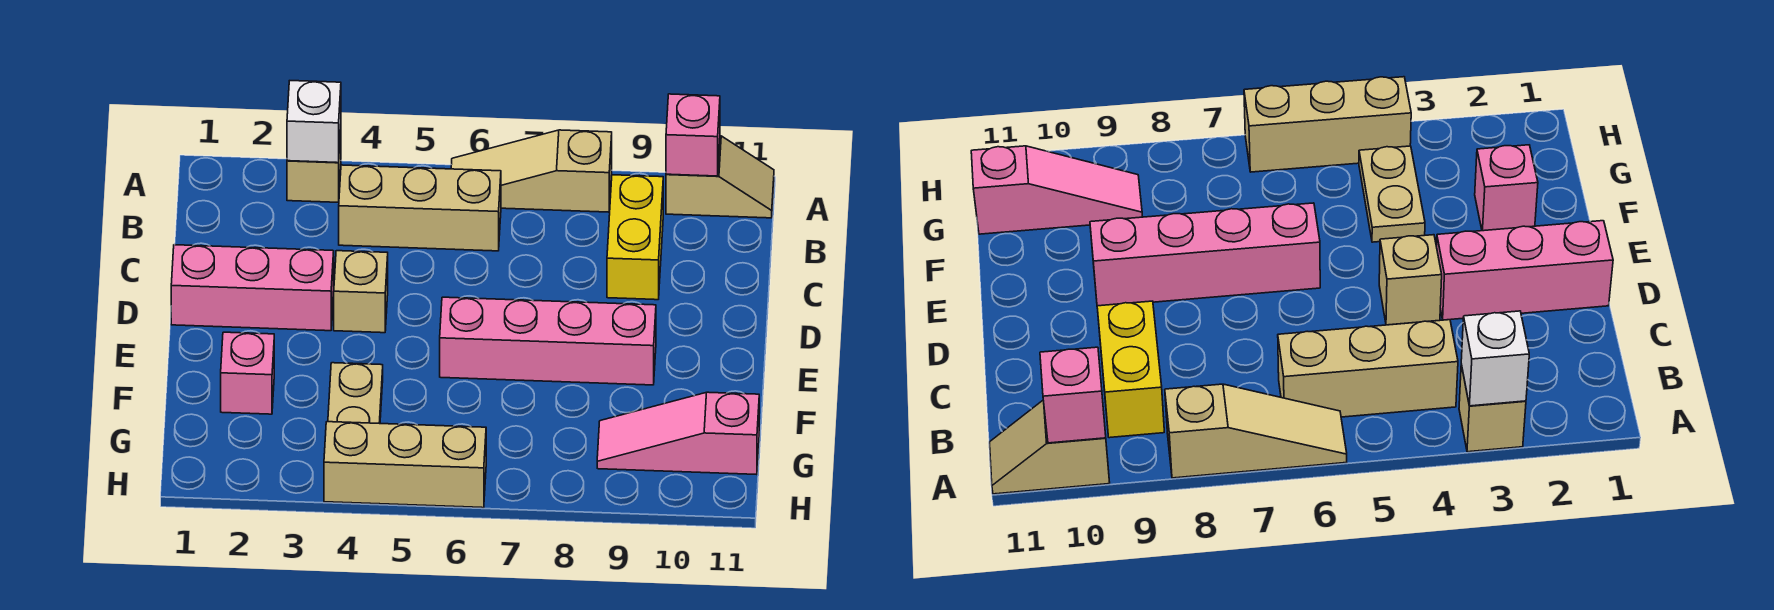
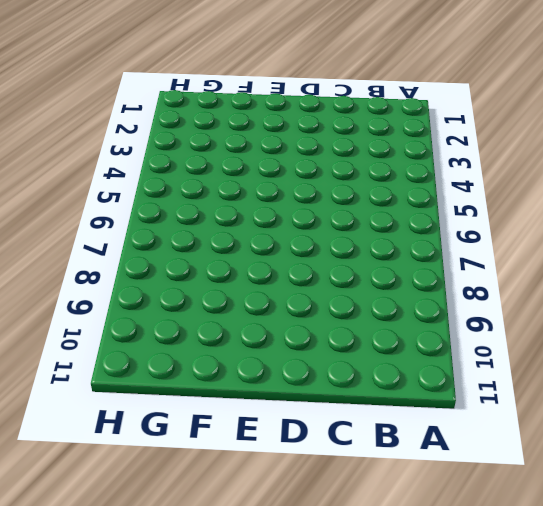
none -> tan brick A3 level 1
none -> tan slope A6:A8 level 1 top 8
none -> tan slope A10:A11 level 1 top 10

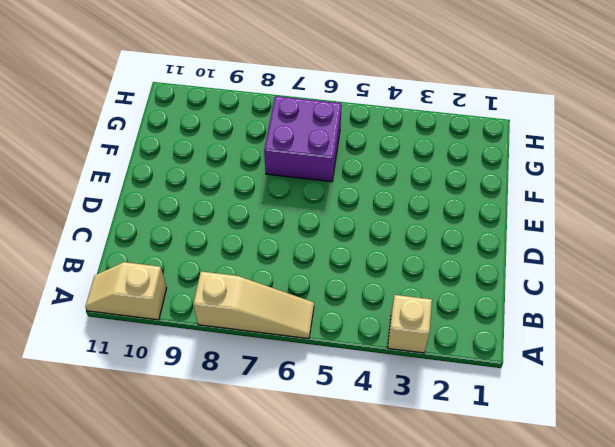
purple brick F6:G7 level 1 -> none
none -> tan brick B4:B6 level 1
none -> yellow brick B9:C9 level 1
none -> pink brick D1:D3 level 1

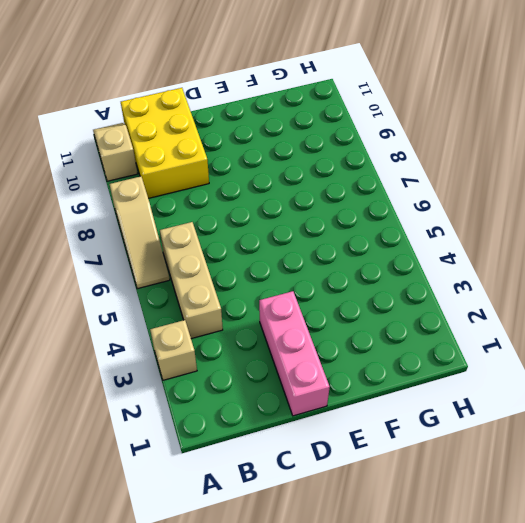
yellow brick B9:C11 level 1 -> yellow brick B9:C9 level 1
none -> tan brick D4 level 1
none -> pink brick E6:E9 level 1
none -> pink brick F2 level 1

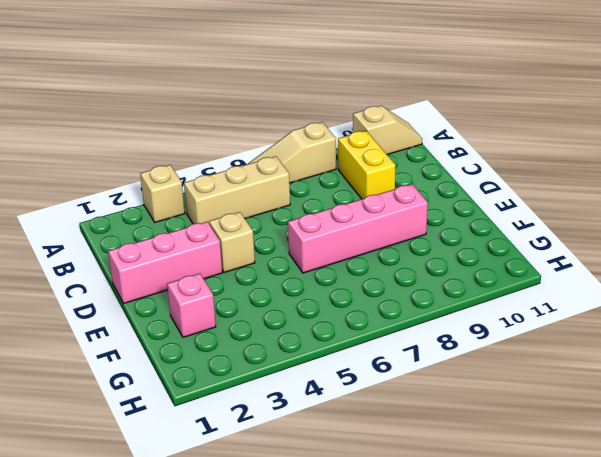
none -> tan plate F4:G4 level 1
none -> pink slope G9:G11 level 1 top 11
none -> tan brick H4:H6 level 1

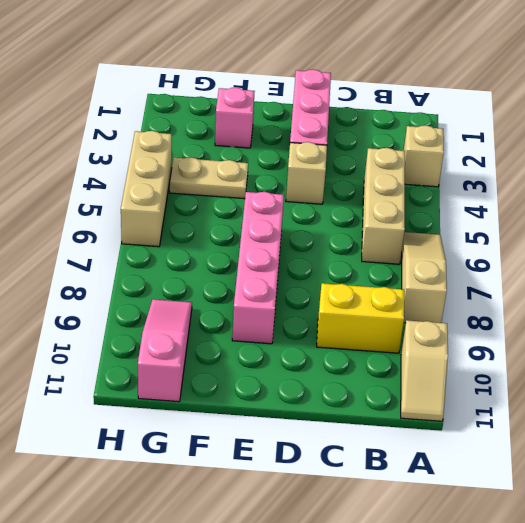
none -> white brick A3 level 2
none -> pink brick A10 level 2

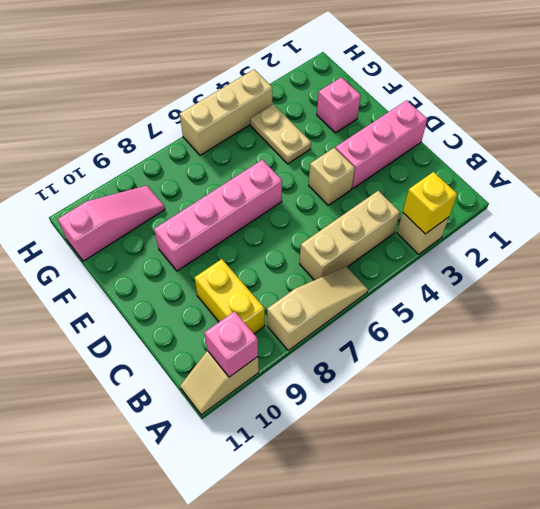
yellow brick A3 level 2 -> white brick A3 level 2

